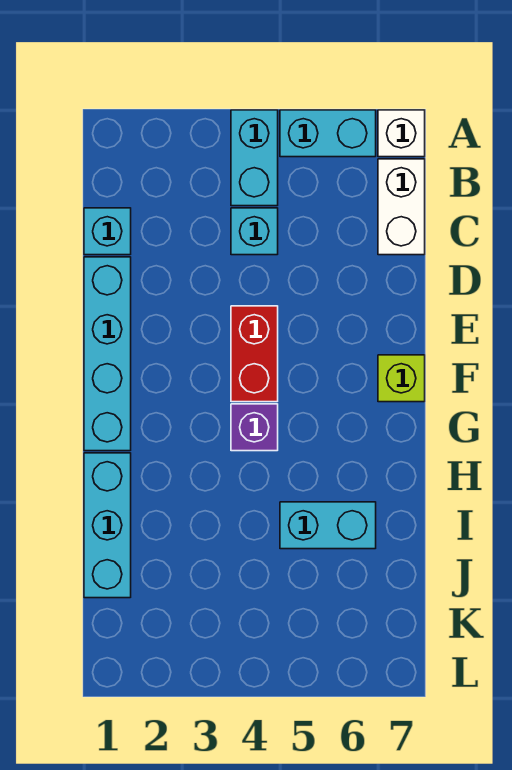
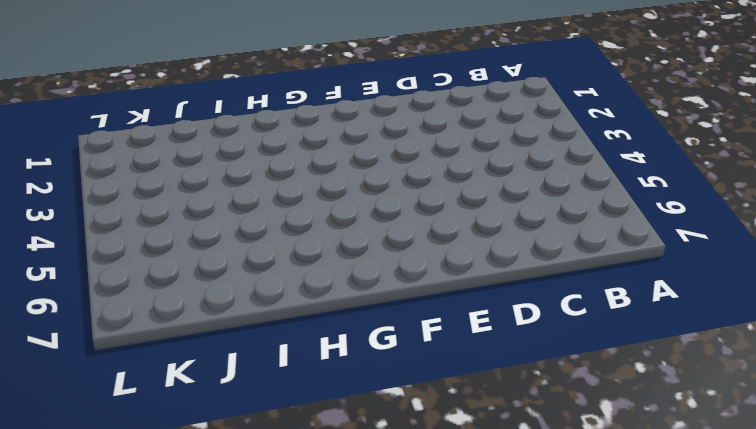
none -> cyan brick A4:B4 level 1
none -> cyan brick A5:A6 level 1
none -> white brick A7 level 1

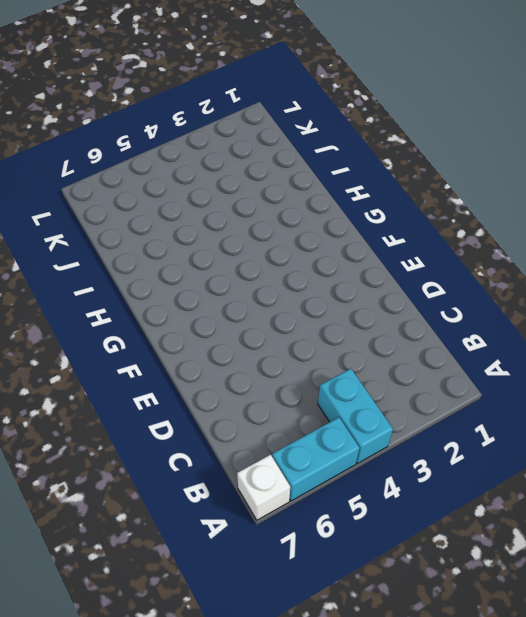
none -> white brick B7:C7 level 1
none -> cyan brick C1 level 1
none -> cyan brick C4 level 1

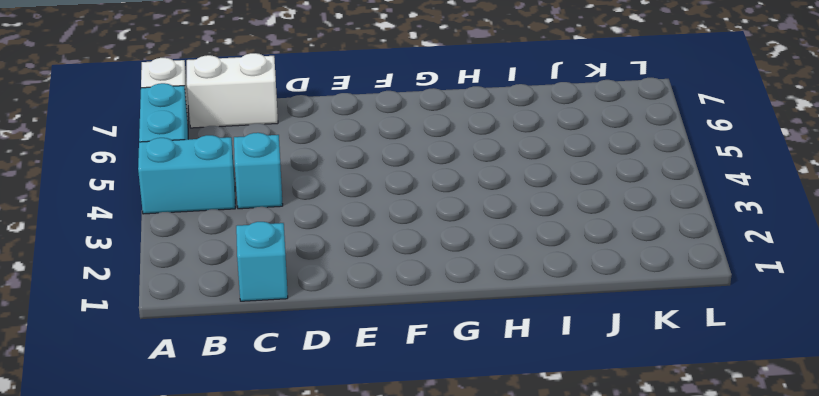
none -> cyan brick D1:G1 level 1
none -> red brick E4:F4 level 1
none -> lime brick F7 level 1

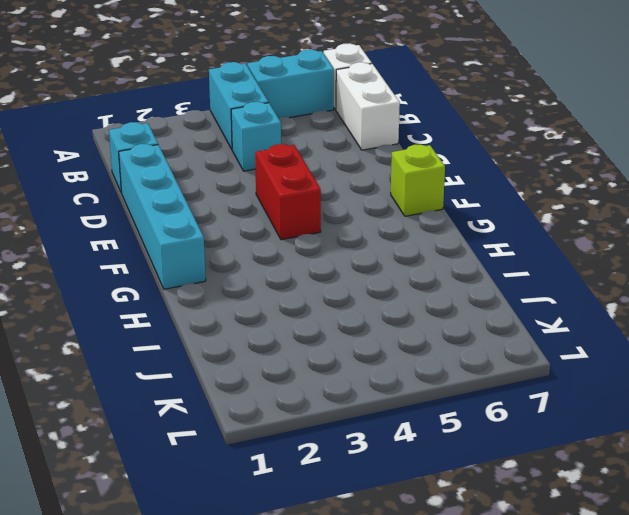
none -> purple brick G4 level 1
none -> cyan brick H1:J1 level 1
none -> cyan brick I5:I6 level 1

